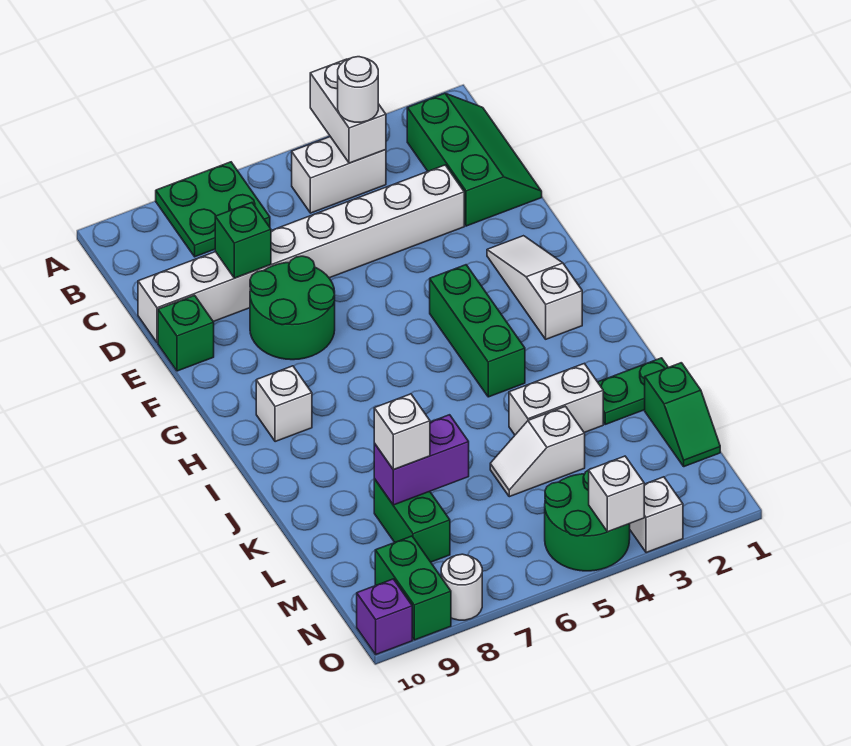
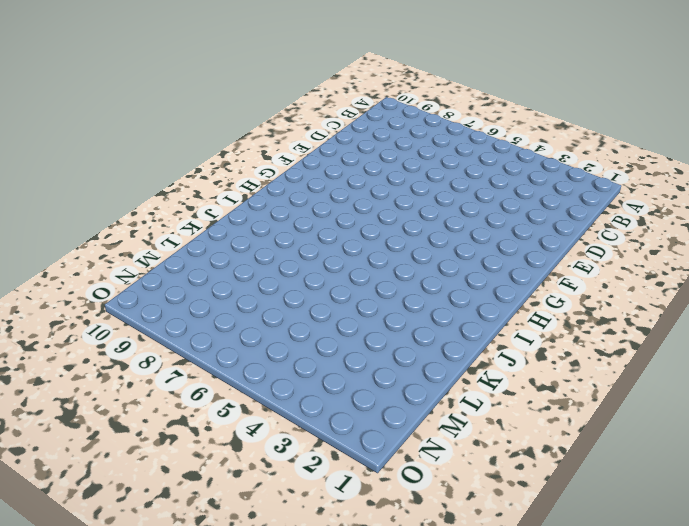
none -> green plate A7:B8 level 1
none -> green slope B1:D2 level 1 top 2
none -> white brick B4:B5 level 1

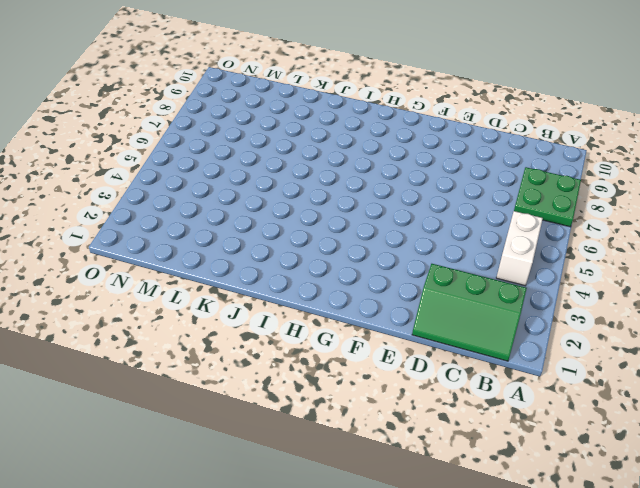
none -> white brick D3:D10 level 1
none -> green round brick E7:F8 level 1
none -> green brick E10 level 1

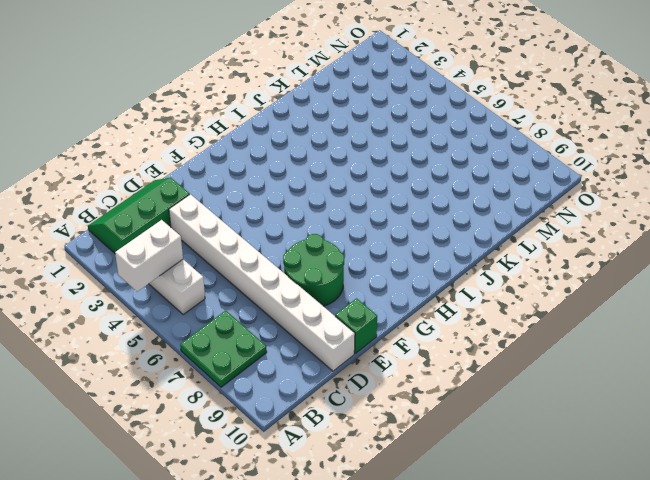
none -> white slope F2:H2 level 1 top H
none -> green brick G4:I4 level 1
none -> white brick H9 level 1

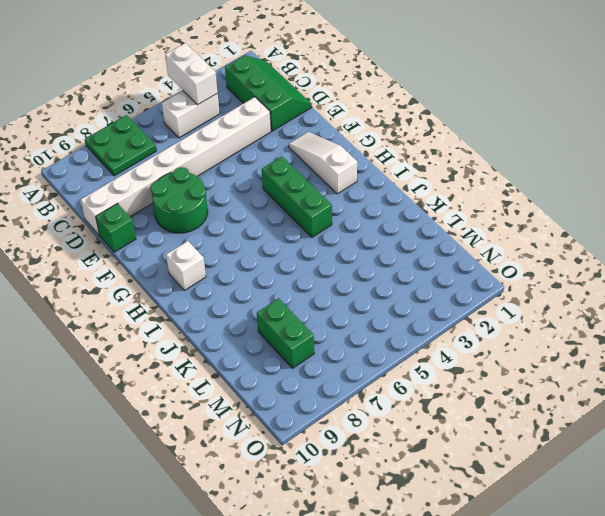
none -> green plate K1:K2 level 1
none -> white brick K3:K4 level 1
none -> green slope L1:M1 level 1 top L

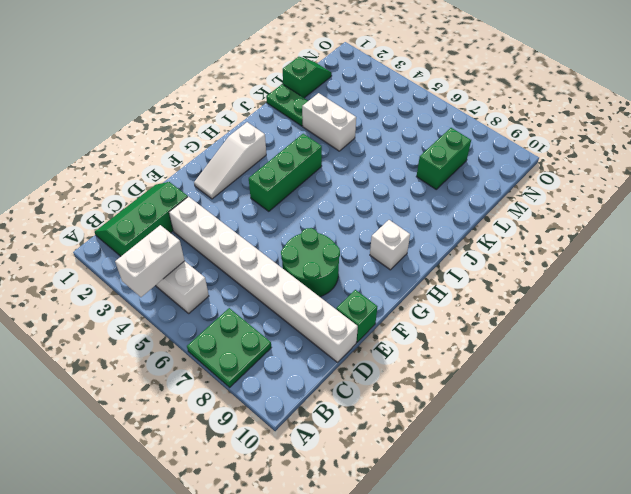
none -> white slope L4:L5 level 1 top 4
none -> green round brick N4:O5 level 1
none -> green brick N9:O9 level 1

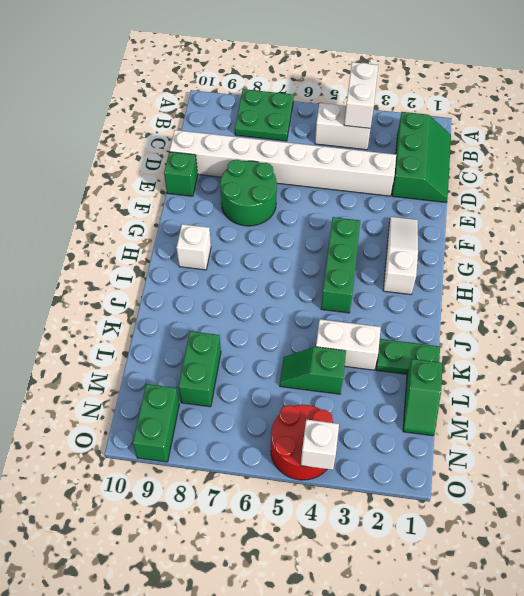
green slope L4:L5 level 1 top 4 -> white slope L4:L5 level 1 top 4
red round brick N4:O5 level 1 -> green round brick N4:O5 level 1
none -> white brick O3 level 1
none -> white round brick O8 level 1
none -> purple brick O10 level 1

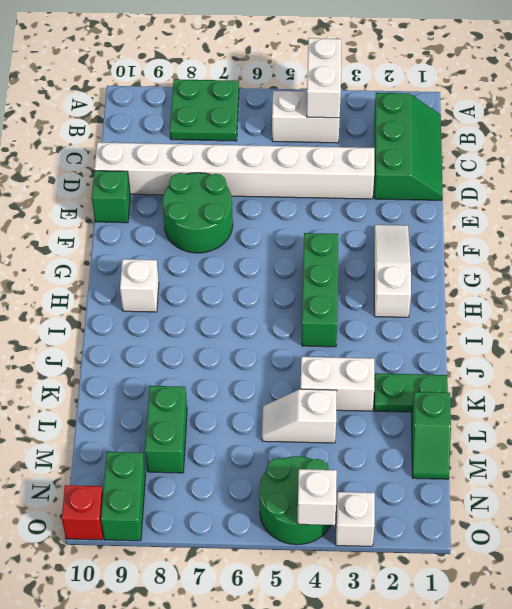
red brick O10 level 1 -> purple brick O10 level 1
none -> white round brick O8 level 1
none -> green brick D8 level 2
none -> purple brick L7:L8 level 2

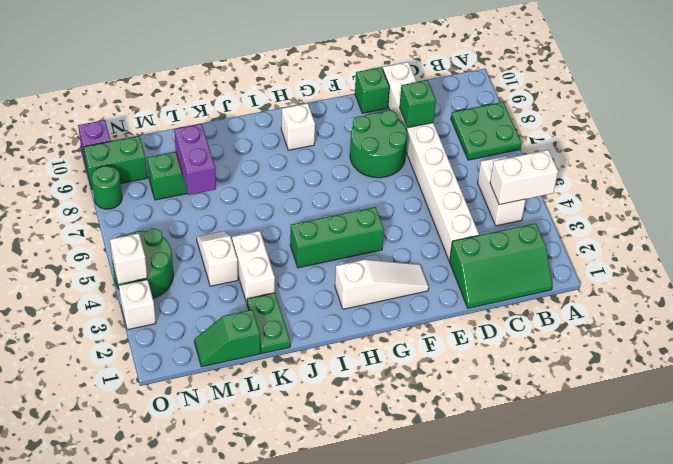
green round brick O8 level 1 -> white round brick O8 level 1
none -> white round brick B4 level 3
none -> white brick L8 level 3

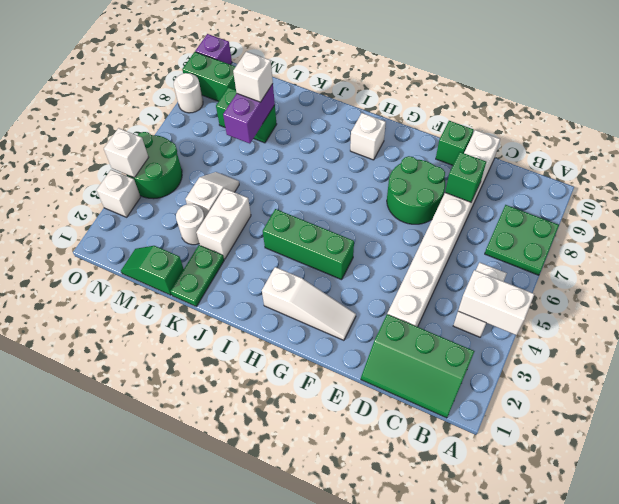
white round brick L3 level 1 -> white round brick B4 level 3

